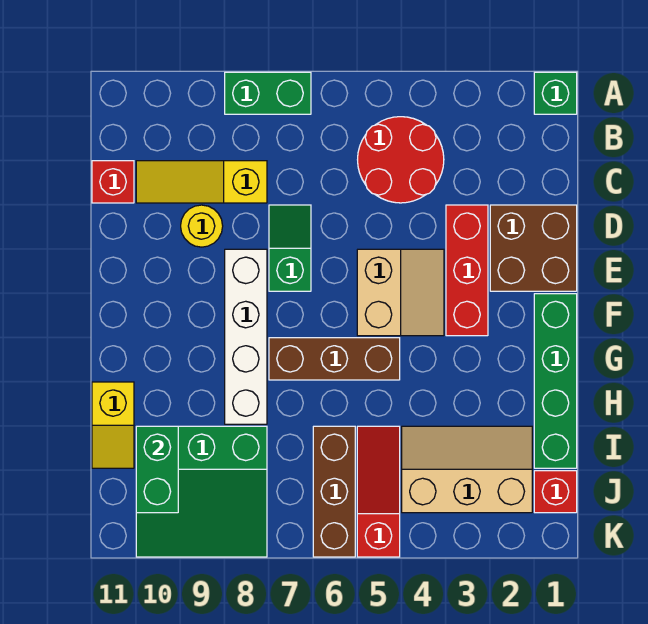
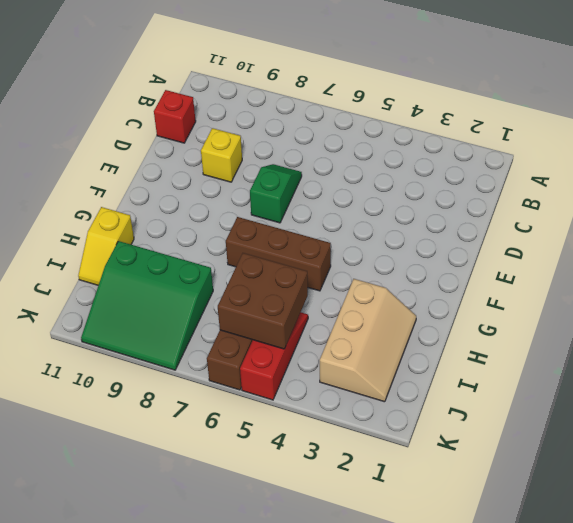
yellow brick D9 level 1 -> yellow round brick D9 level 1
tan slope H2:J3 level 1 top 3 -> tan slope I2:J4 level 1 top J
brown brick I5:J6 level 2 -> brown brick D1:E2 level 1
none -> green brick A1 level 1
none -> green brick A7:A8 level 1
none -> red round brick B4:C5 level 1

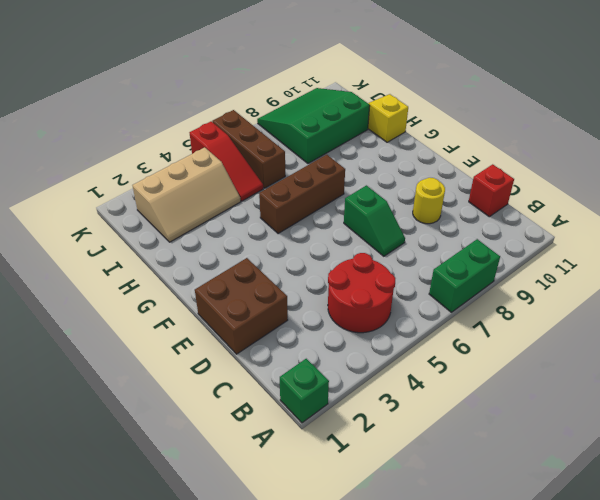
none -> yellow slope C8:C10 level 1 top 8
none -> red brick D3:F3 level 1
none -> tan slope E4:F5 level 1 top 5

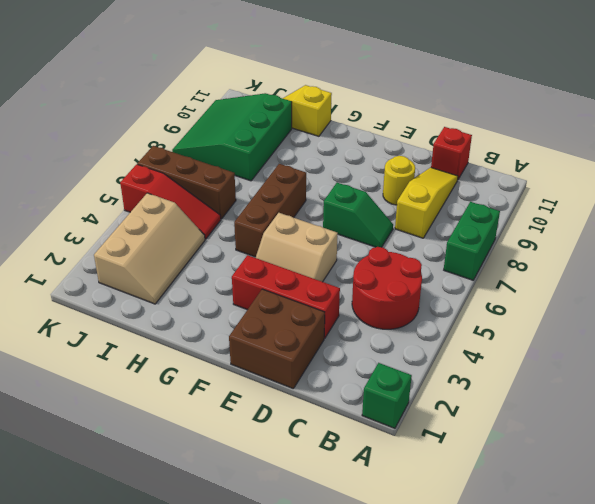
none -> white brick E8:H8 level 1
none -> green brick F1:I1 level 1
none -> red brick J1 level 1

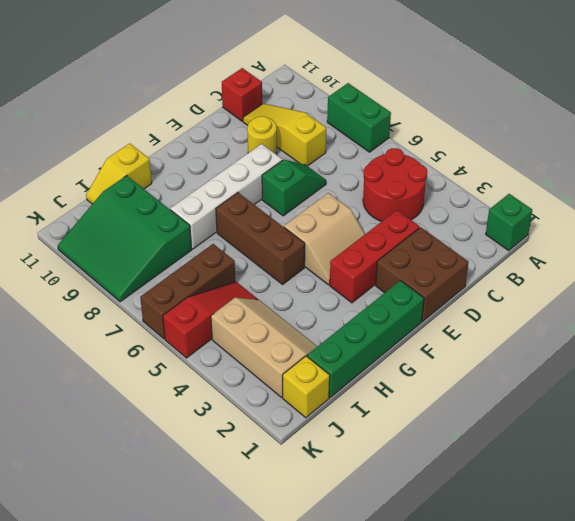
yellow brick J1 level 1 -> red brick J1 level 1
none -> green brick I10:J10 level 2

